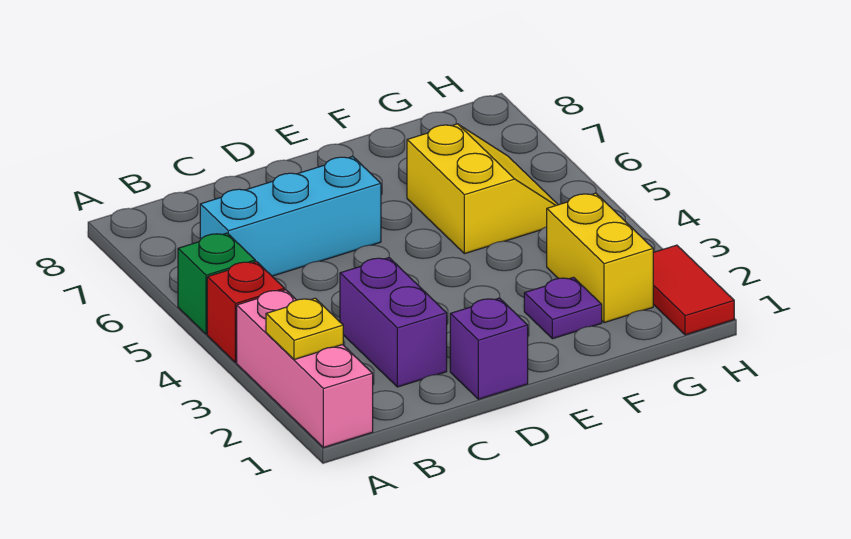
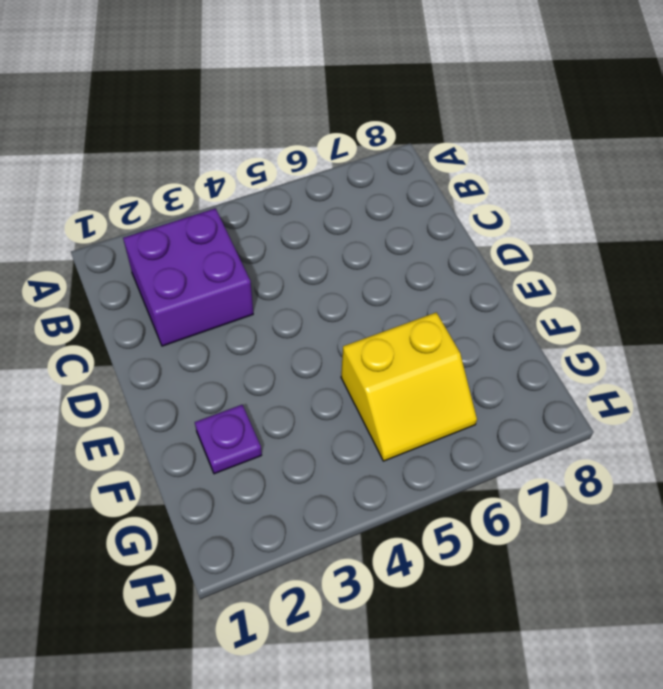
purple brick B2:C3 level 1 -> purple brick C2:C3 level 1
none -> pink brick A1:A3 level 1
none -> red brick A4 level 1

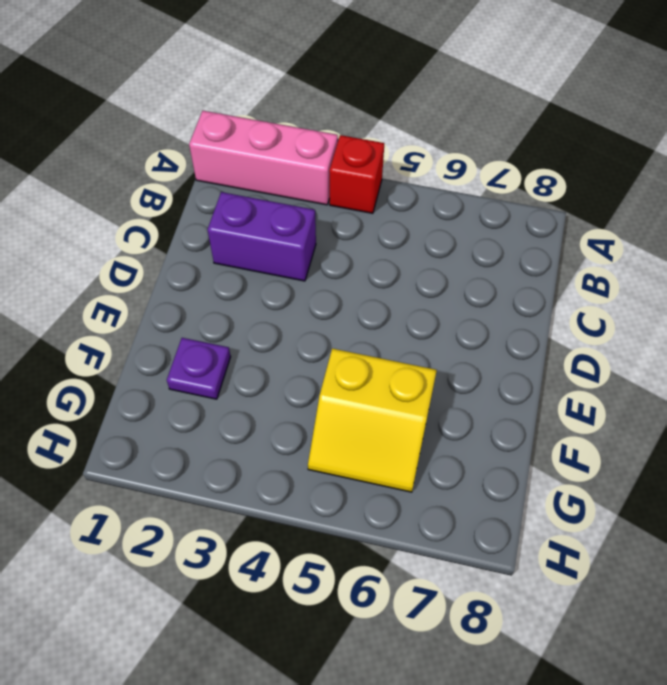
none -> green brick A5 level 1
none -> cyan brick B6:D6 level 1

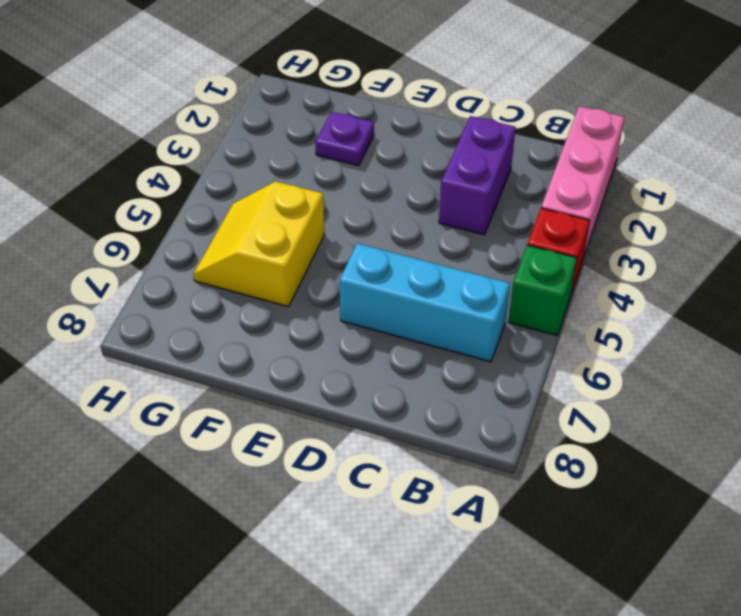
none -> purple brick D1 level 1
none -> yellow brick G2:G3 level 1

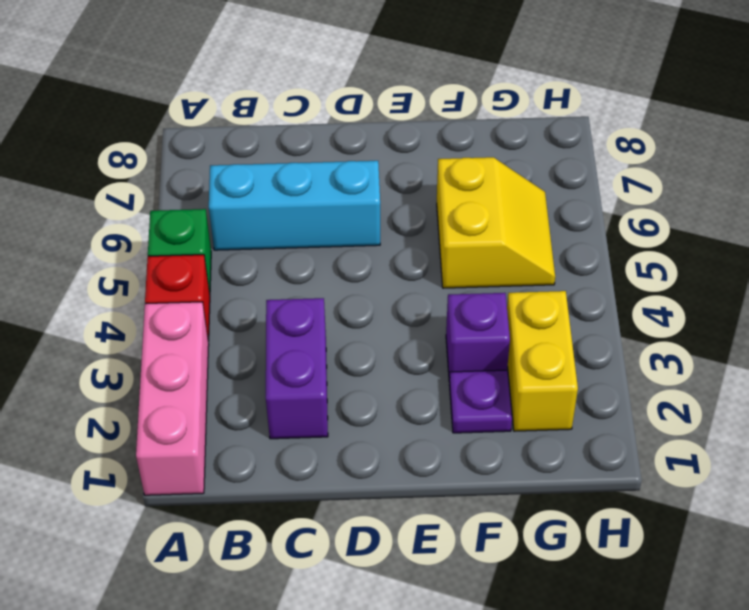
purple brick F3 level 1 -> purple brick D1 level 1
none -> red tile H1:H2 level 1
none -> yellow plate A2 level 2

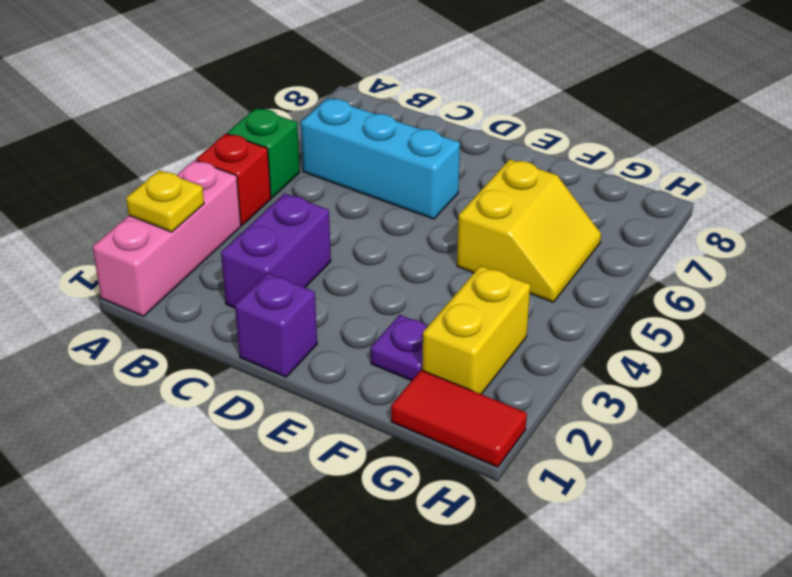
red tile G1:H1 level 1 -> red tile H1:H2 level 1

